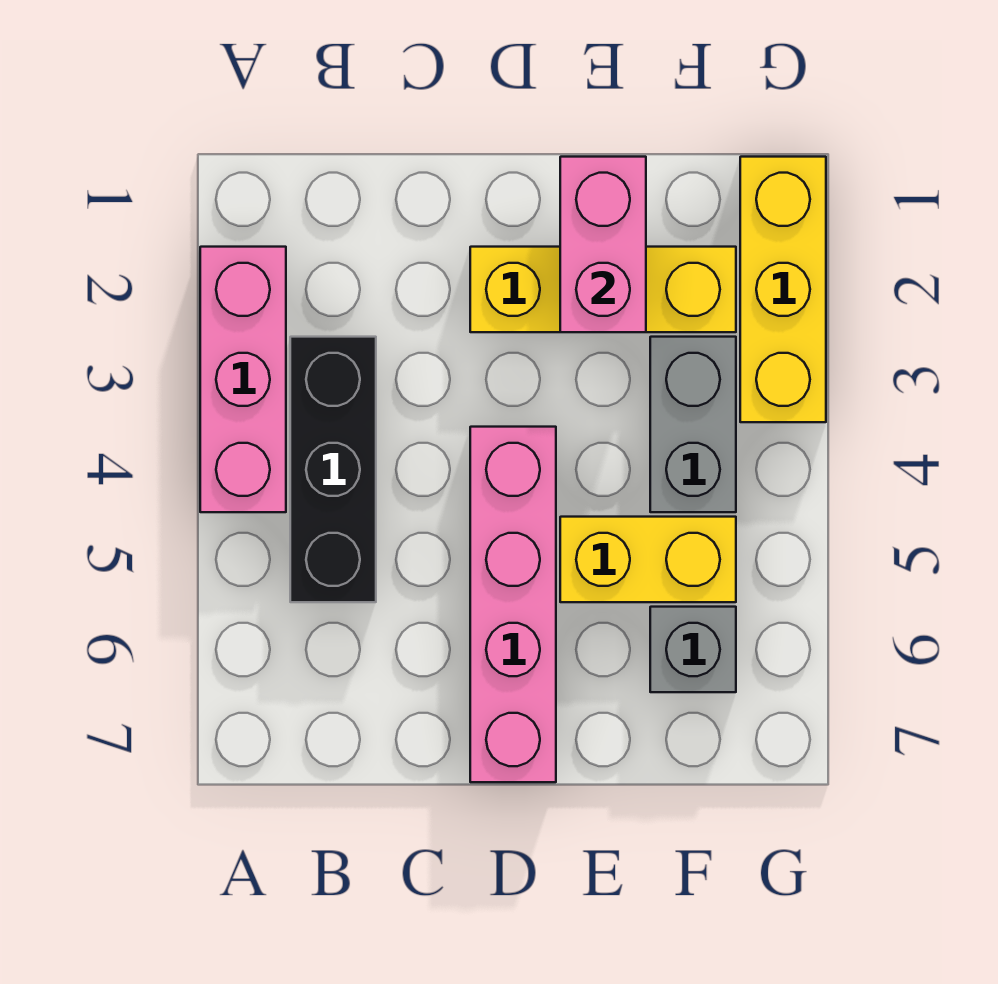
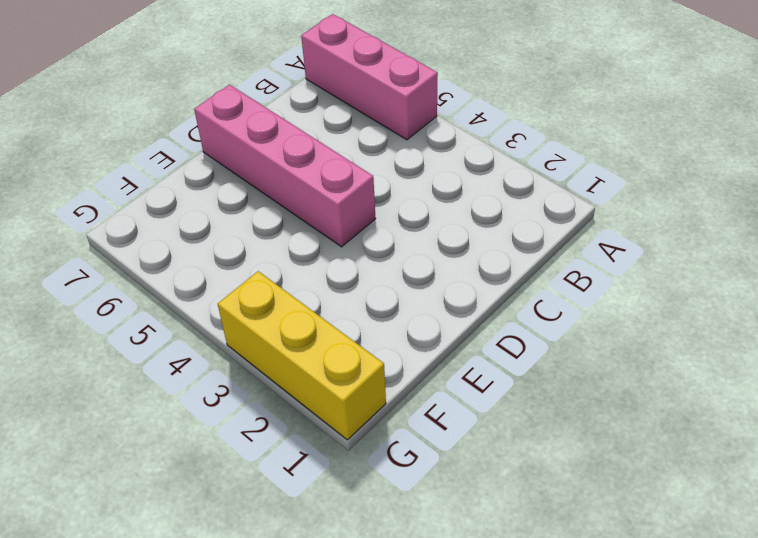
pink brick A5:A7 level 1 -> pink brick A2:A4 level 1
none -> black brick B3:B5 level 1
none -> yellow brick D2:F2 level 1

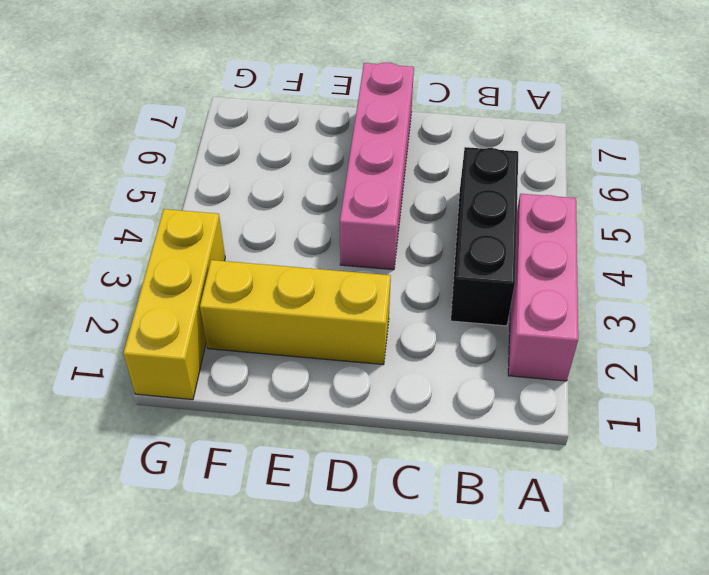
none -> yellow brick E5:F5 level 1
none -> grey brick F3:F4 level 1

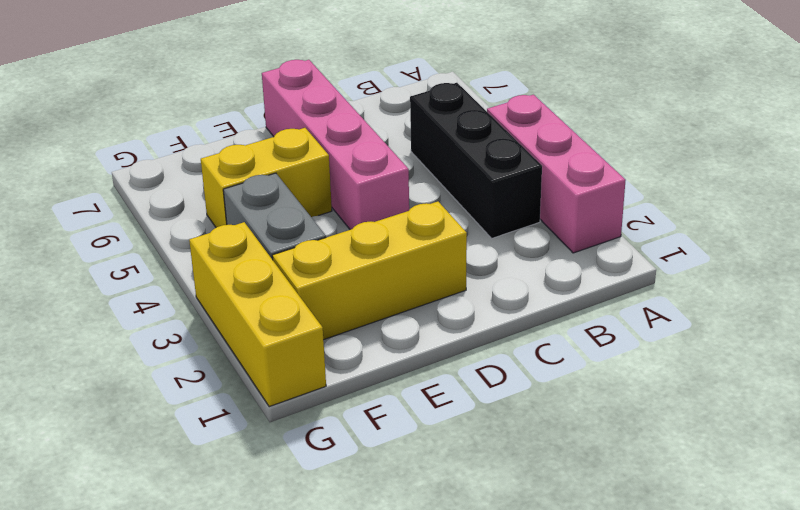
none -> grey brick F6 level 1
none -> pink brick E1:E2 level 2

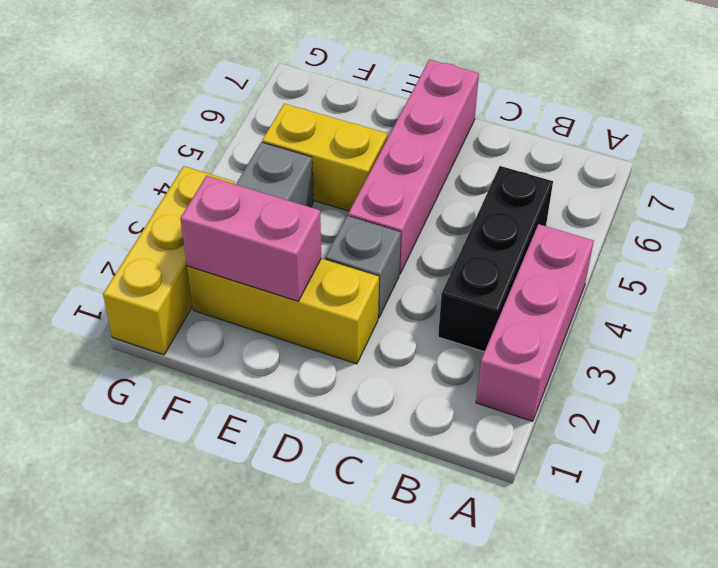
grey brick D3 level 1 -> grey brick F6 level 1
pink brick E2:F2 level 2 -> pink brick E1:E2 level 2

